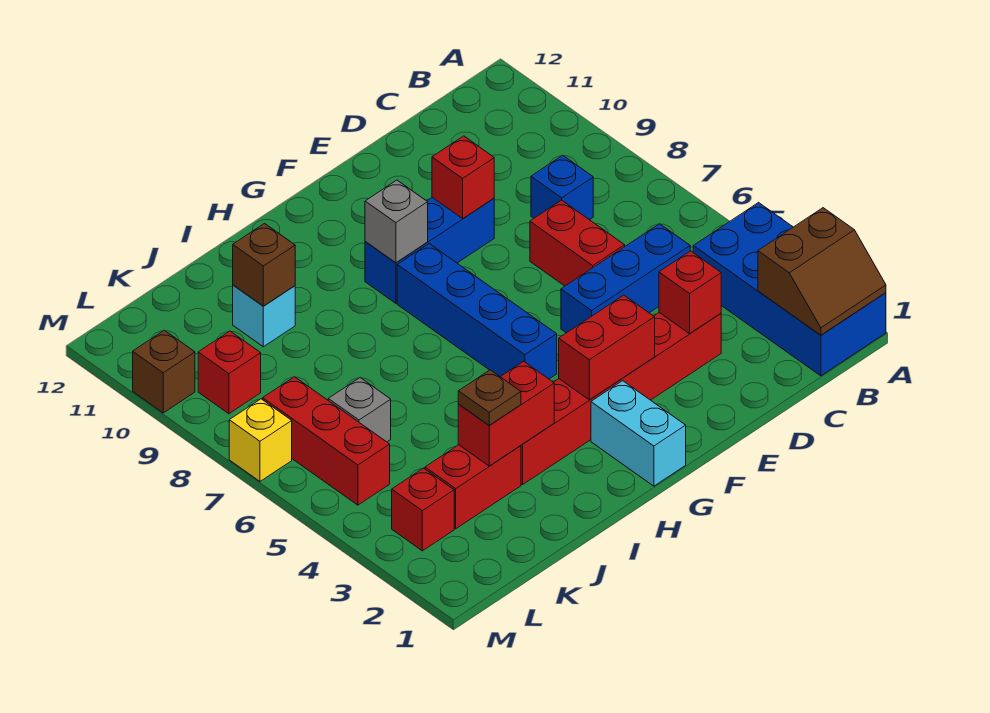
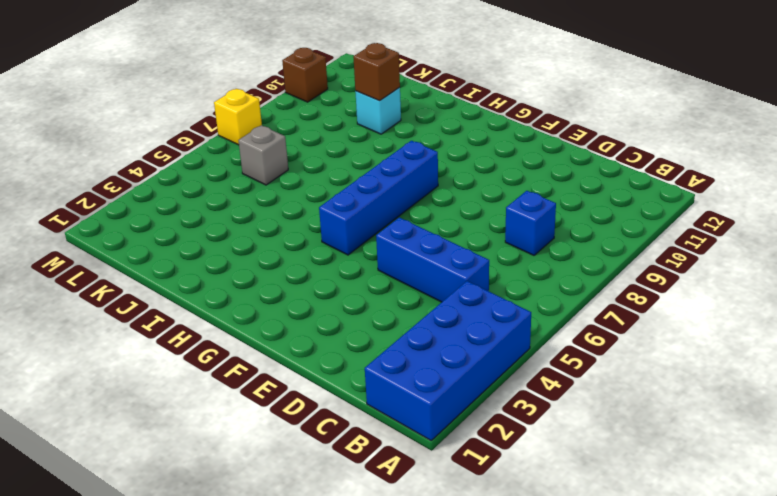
none -> red brick D3:I3 level 1
none -> red brick D6:D7 level 1
none -> blue brick E9:G9 level 1

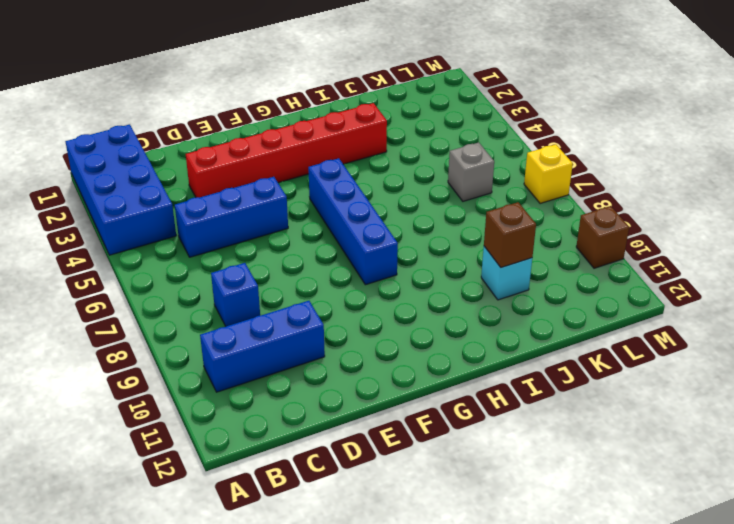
blue brick B10:D10 level 1 -> blue brick E9:G9 level 1
none -> red brick D6:D7 level 1
none -> cyan brick G1:G2 level 1
none -> red brick J3:K3 level 1

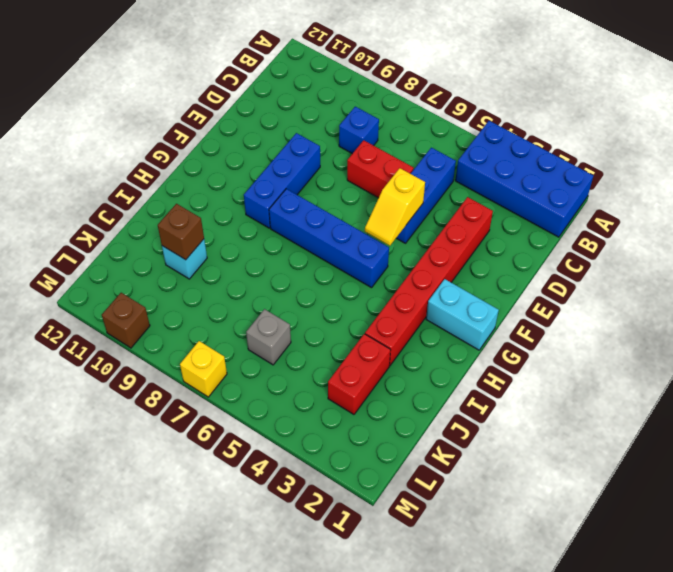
yellow slope E5:F5 level 2 top E -> none
none -> red brick L3 level 1
none -> red brick L5:L7 level 1
none -> red brick L9 level 1

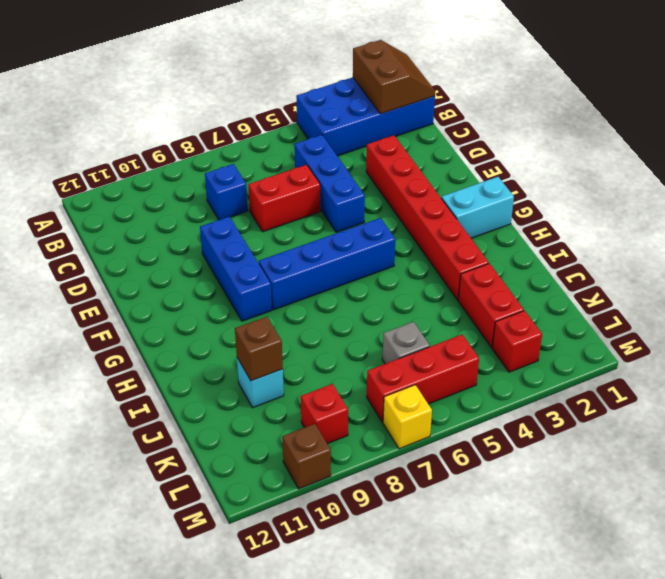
none -> red brick D3 level 2
none -> red brick E9 level 2
none -> red brick F3:G3 level 2

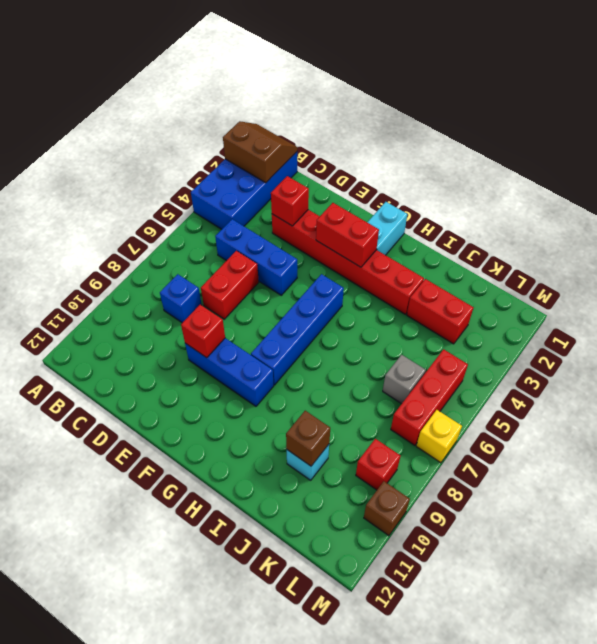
none -> red brick L3 level 1
none -> grey brick G9 level 2
none -> red brick I3:J3 level 2

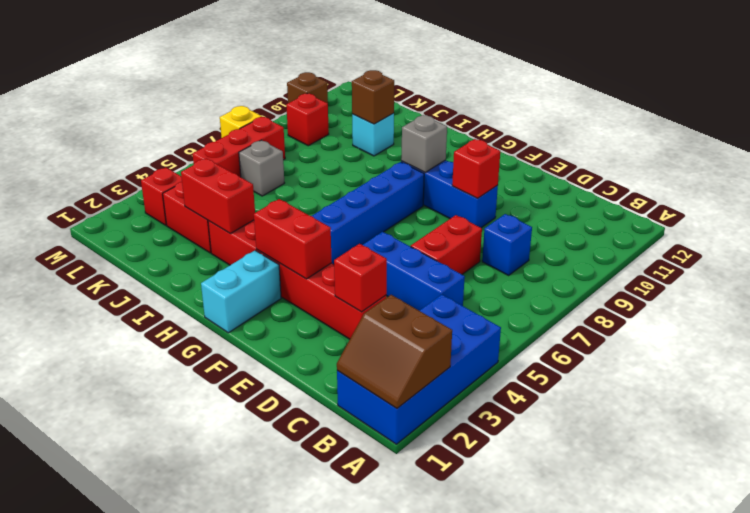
none -> brown plate J3 level 3

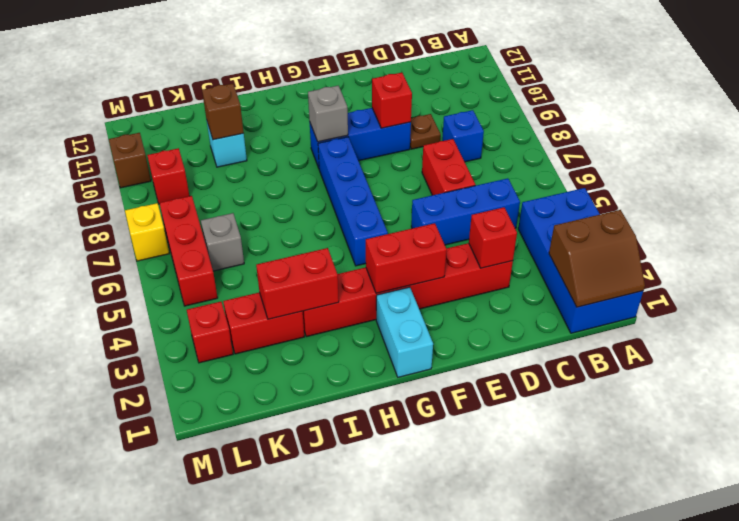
brown plate D9 level 1 -> brown plate J3 level 3

